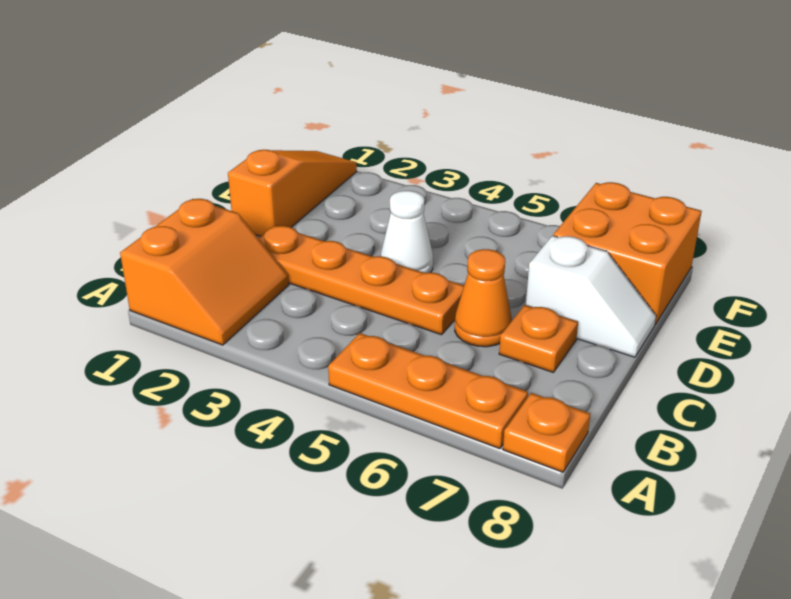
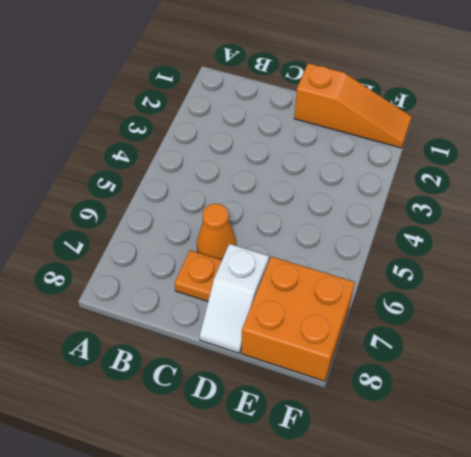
none -> orange slope A1:B2 level 1 top 1
none -> orange plate A5:A7 level 1

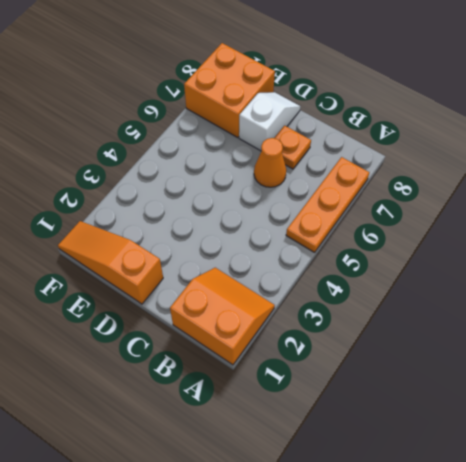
none -> orange plate A8 level 1
none -> orange plate C2:C5 level 1

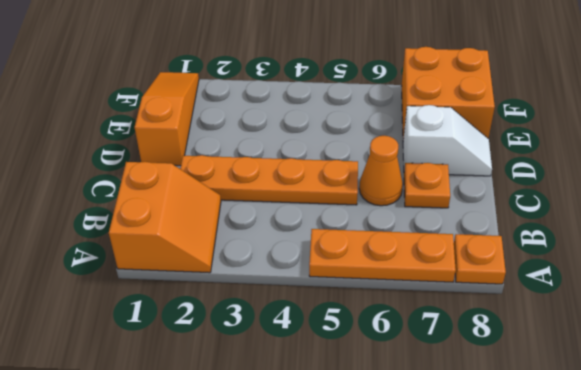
none -> white cone D4 level 1

